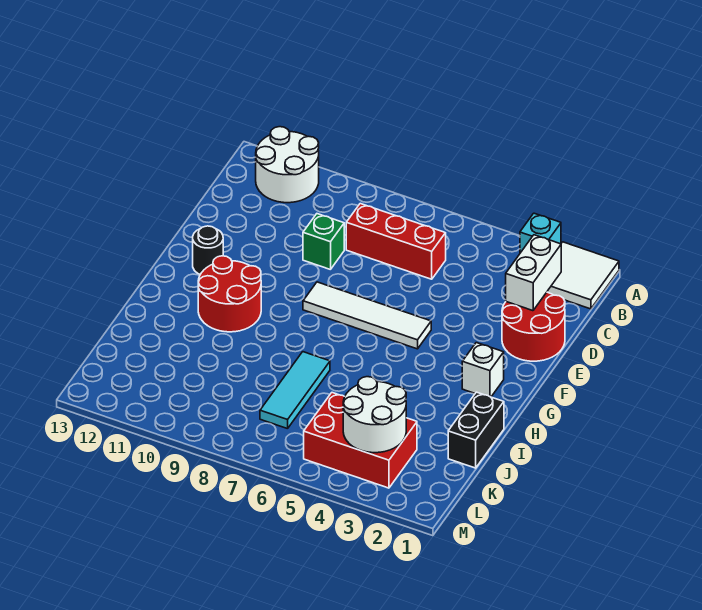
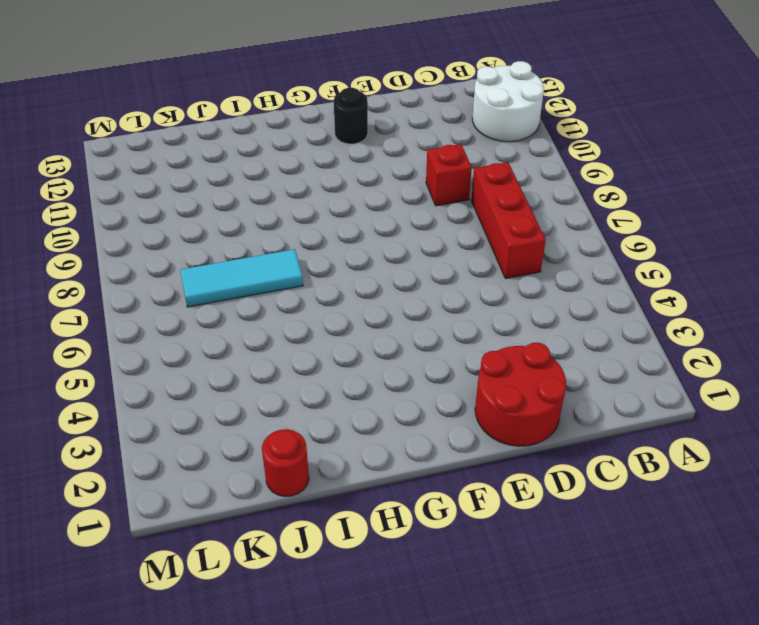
red brick D9 level 1 -> green brick D9 level 1
red round brick J1 level 1 -> black brick I1:J1 level 1
none -> white tile A1:B2 level 1
none -> cyan brick A3 level 1
none -> white tile F5:F8 level 1

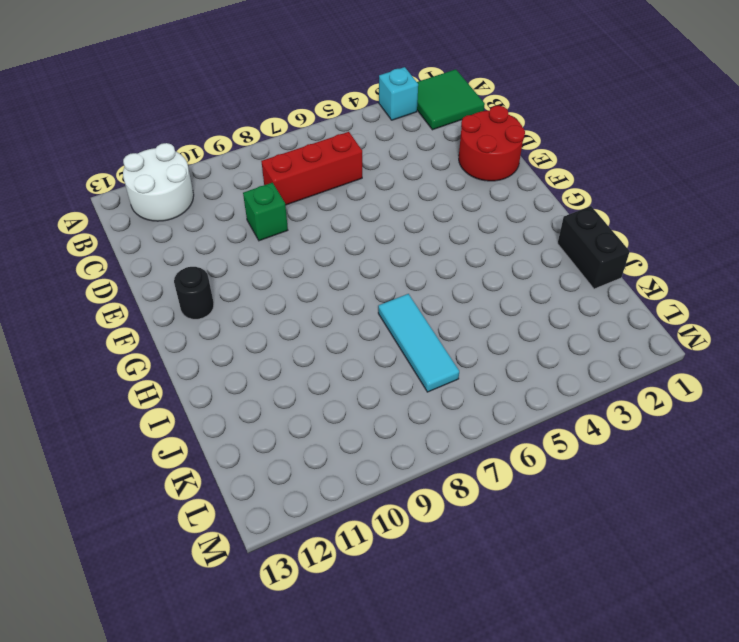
green tile A1:B2 level 1 -> white tile A1:B2 level 1
none -> white tile F5:F8 level 1
none -> white brick G2 level 1
none -> red round brick G10:H11 level 1

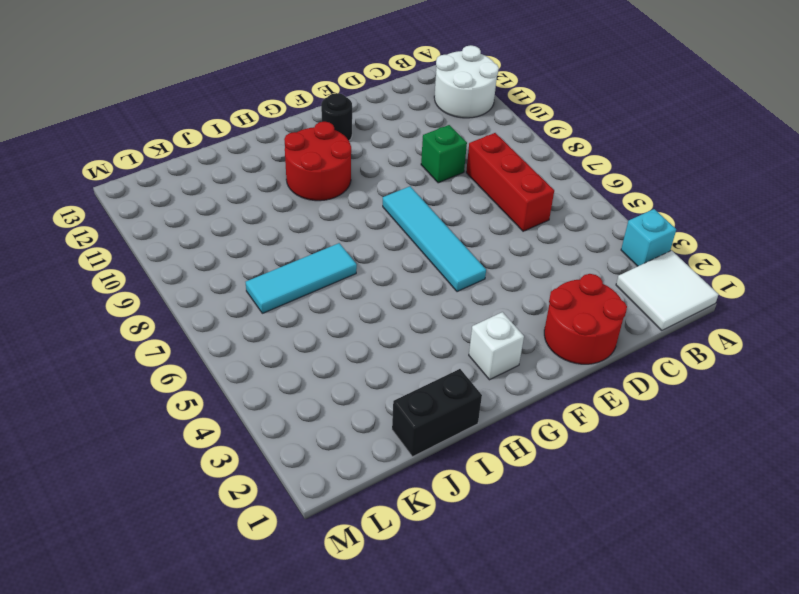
cyan tile F5:F8 level 1 -> white tile F5:F8 level 1
none -> red brick K3:L5 level 1
none -> white brick C2:D2 level 2
none -> white round brick K3:L4 level 2

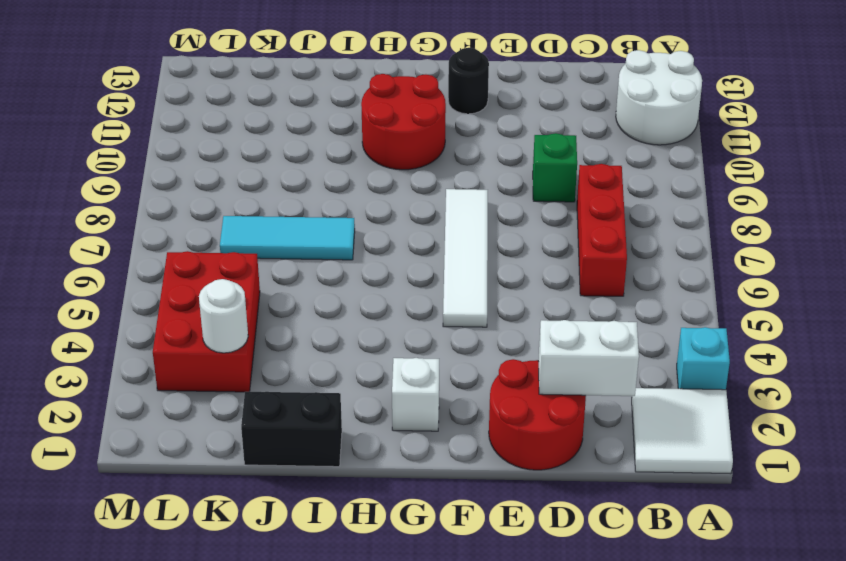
white round brick K3 level 2 -> white round brick K3:L4 level 2

